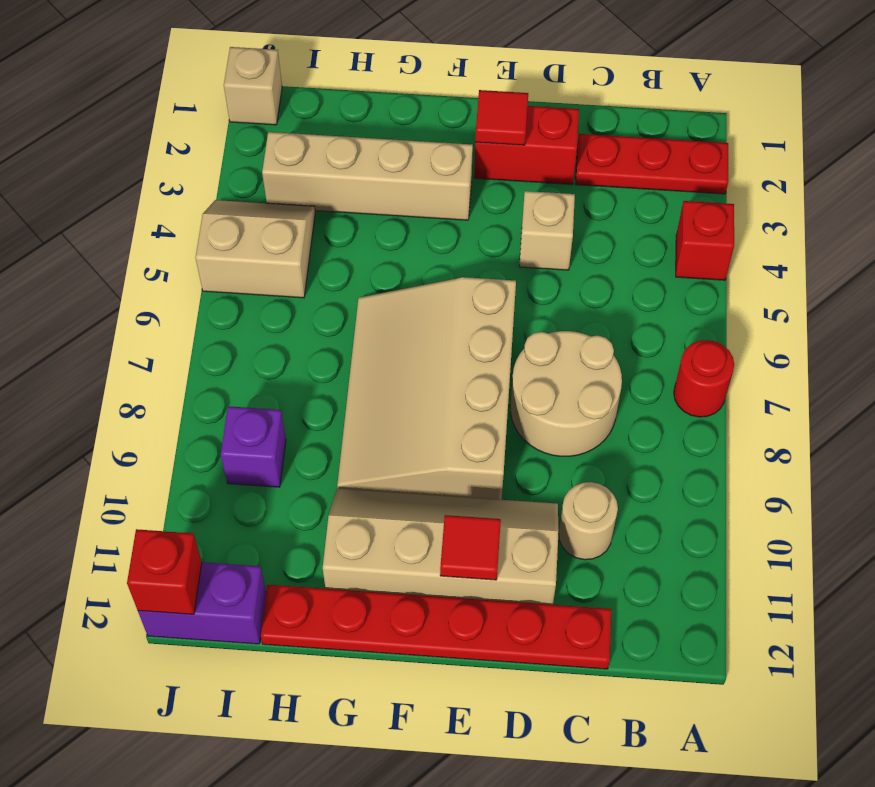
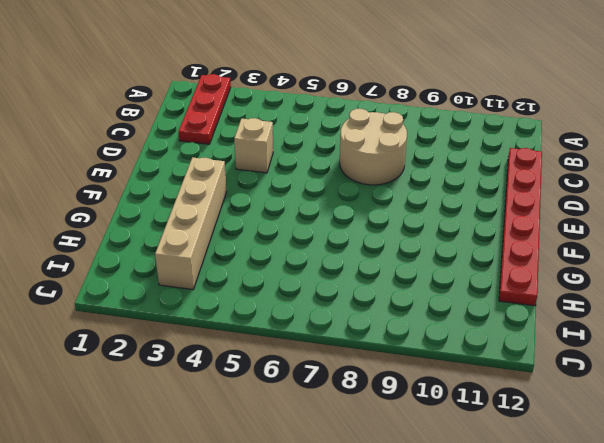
none -> red brick A4 level 1
none -> red round brick A7 level 1
none -> tan round brick C10 level 1

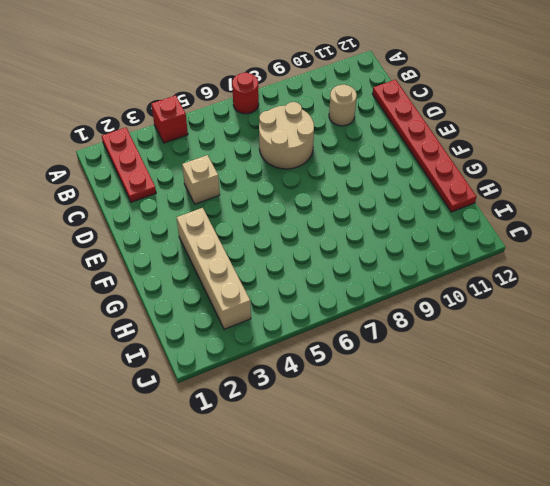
none -> red brick D2:E2 level 1
none -> tan slope D10:G11 level 1 top 11
none -> tan slope E6:G9 level 1 top E

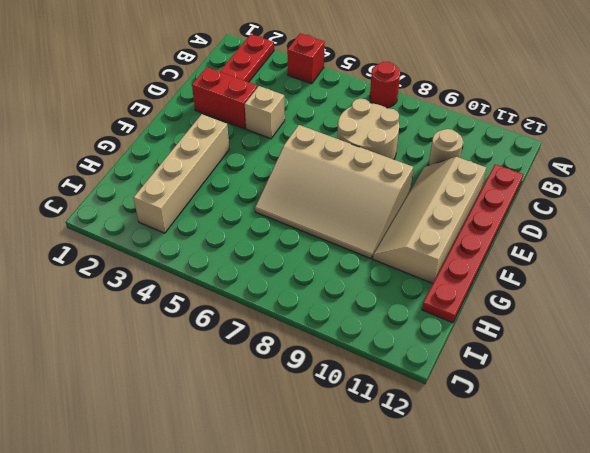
red brick D2:D3 level 1 -> red brick D2:E2 level 1
none -> tan slope I4:J5 level 1 top 5
none -> purple brick I9 level 1
none -> purple brick I12:J12 level 1

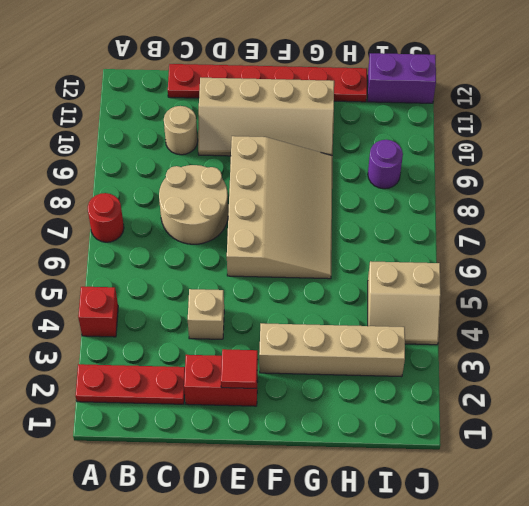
purple round brick I9 level 1 -> purple brick I9 level 1
none -> tan brick J1 level 1
none -> red tile E11 level 2
none -> red brick J12 level 2

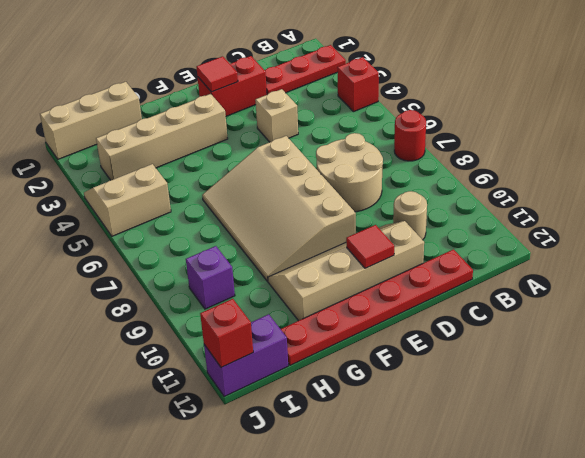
tan brick H1:J1 level 1 -> tan brick J1 level 1

